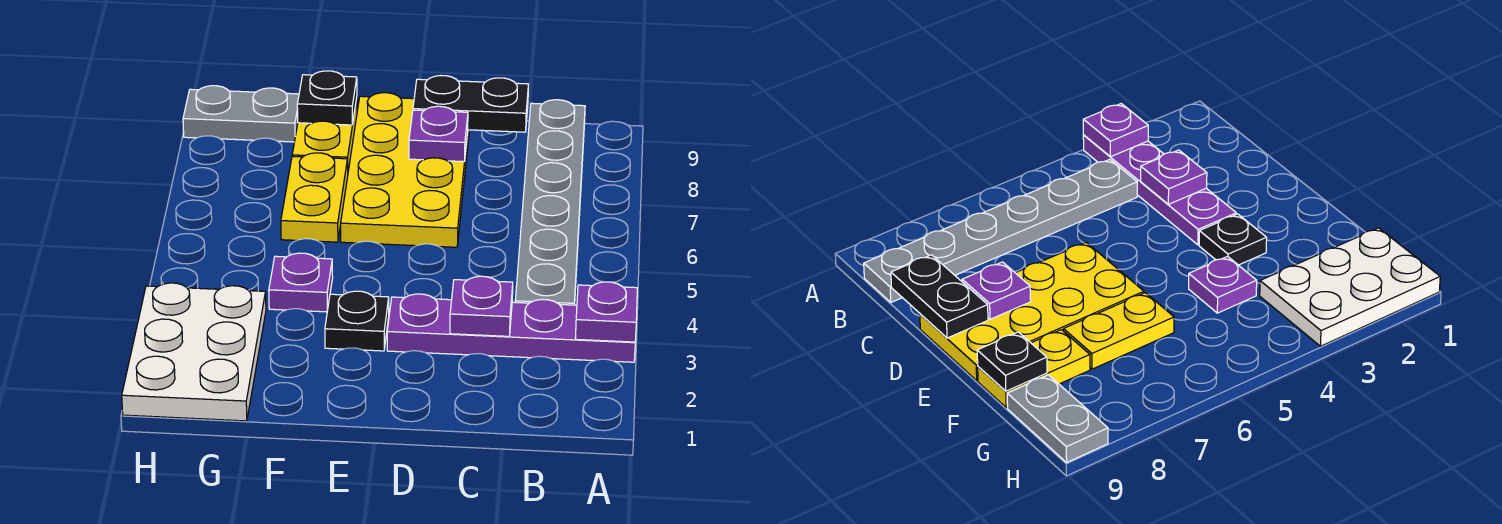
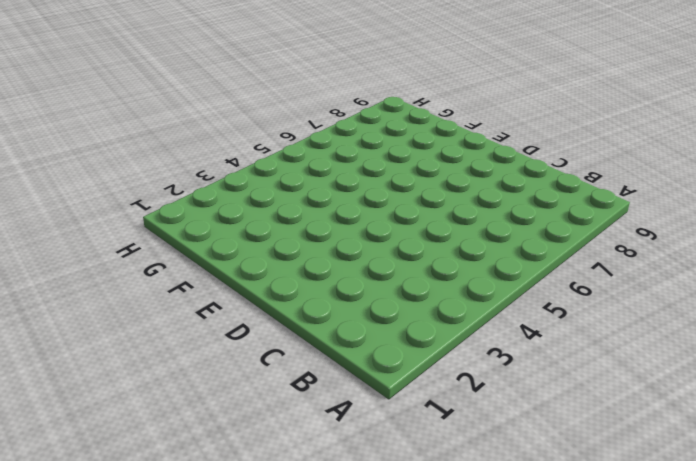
none -> purple plate A3:D3 level 1
none -> grey plate B4:B9 level 1
none -> yellow plate D6:E9 level 1

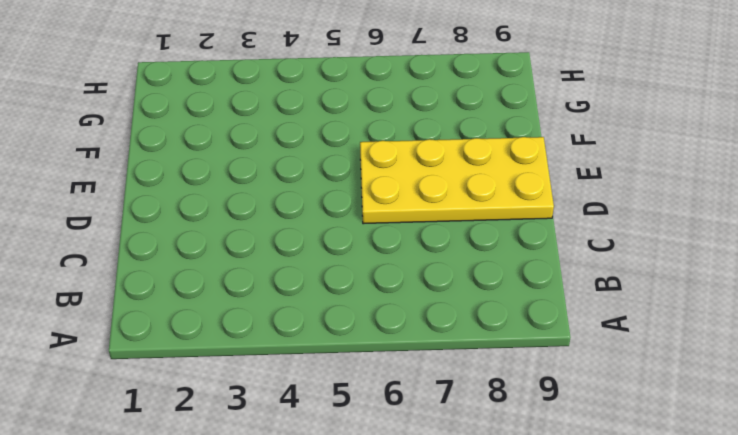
none -> purple plate A3:D3 level 1
none -> grey plate B4:B9 level 1
none -> black plate E3 level 1

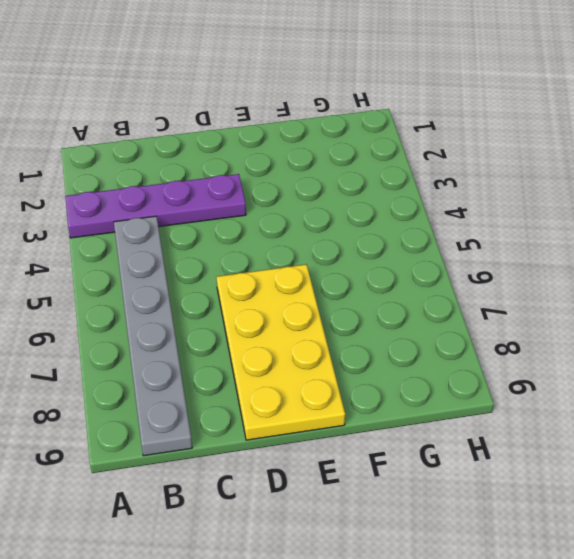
none -> black plate E3 level 1
none -> purple plate F4 level 1
none -> yellow plate F6:F7 level 1

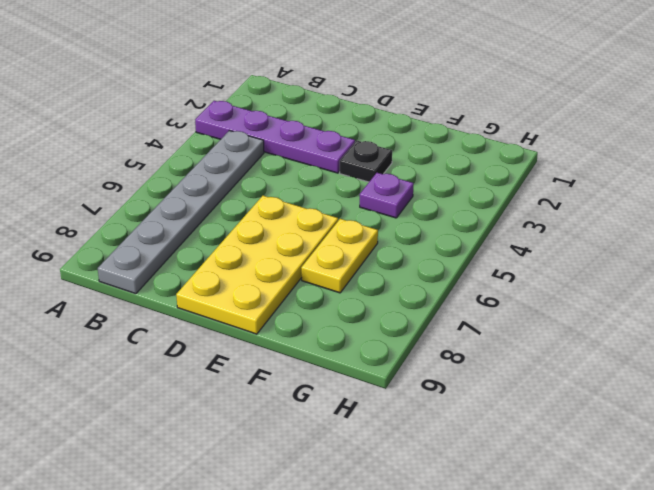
none -> yellow plate F8:F9 level 1
none -> white plate G1:H3 level 1
none -> grey plate G9:H9 level 1

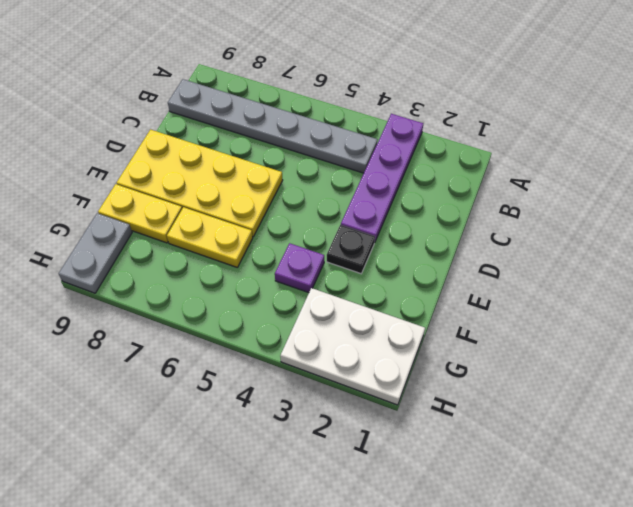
none -> purple plate A3 level 2
none -> purple plate C3 level 2
none -> black plate C9:D9 level 2

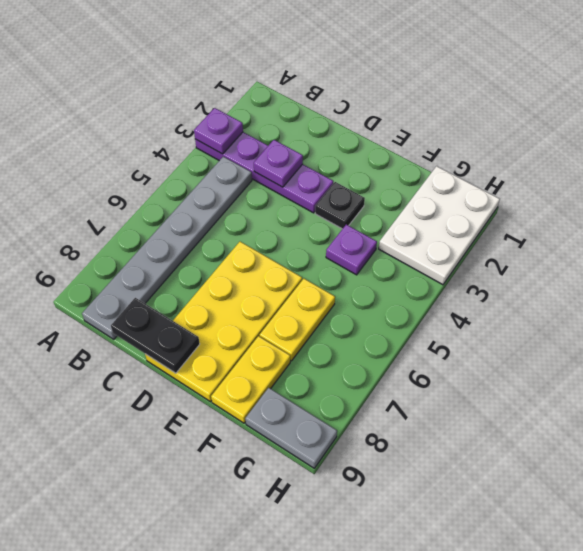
none -> purple plate D8 level 2
none -> black plate F9 level 2

